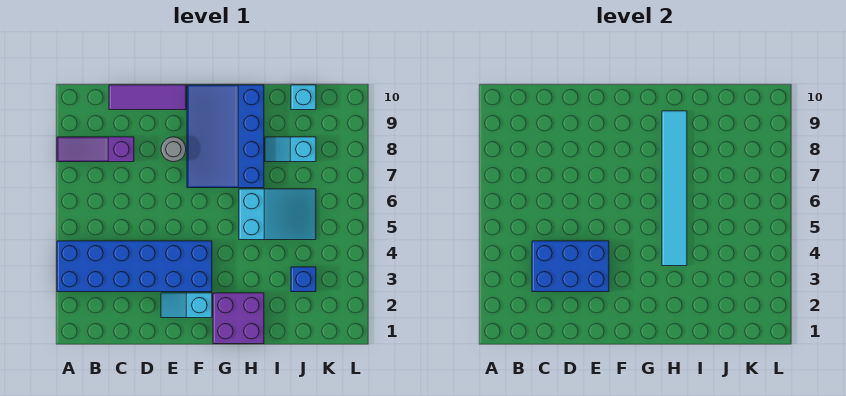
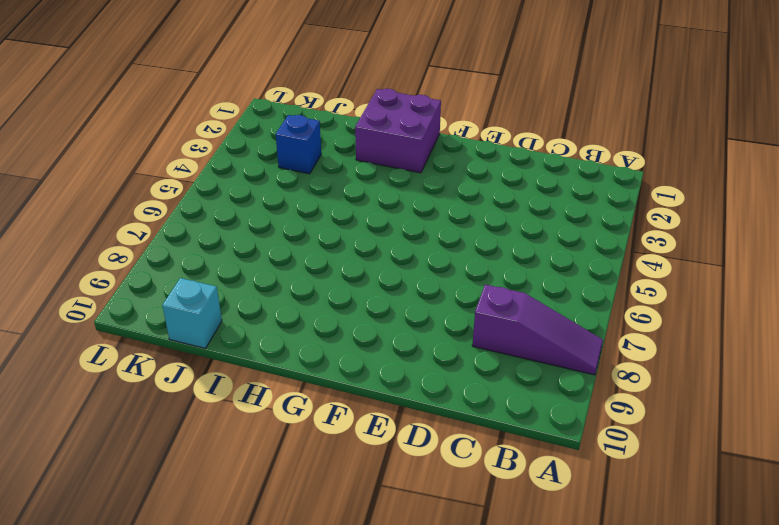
none -> blue brick A3:F4 level 1
none -> purple tile C10:E10 level 1
none -> cyan slope E2:F2 level 1 top F

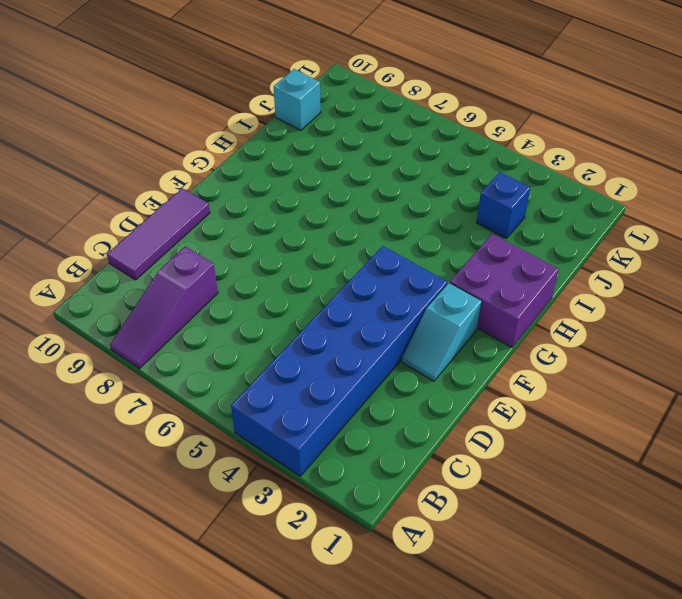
none -> grey round brick E8 level 1
none -> blue slope F7:H10 level 1 top H
none -> cyan slope H5:J6 level 1 top H

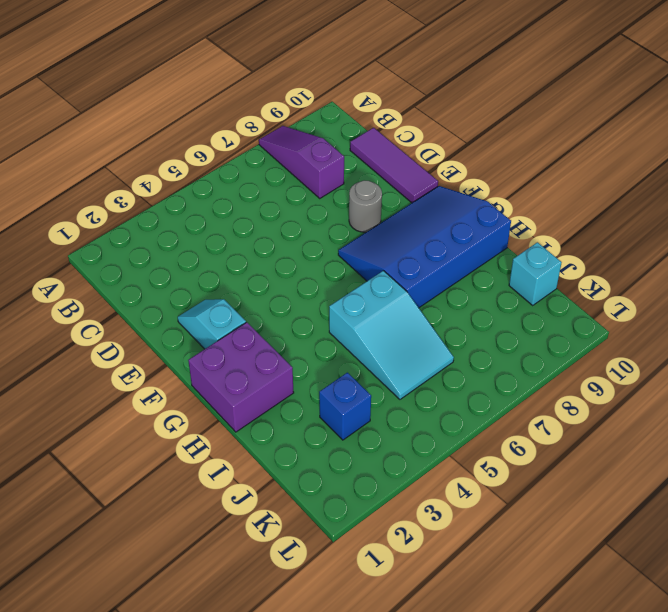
none -> blue brick A3:F4 level 1
none -> cyan slope I8:J8 level 1 top J
none -> blue brick C3:E4 level 2

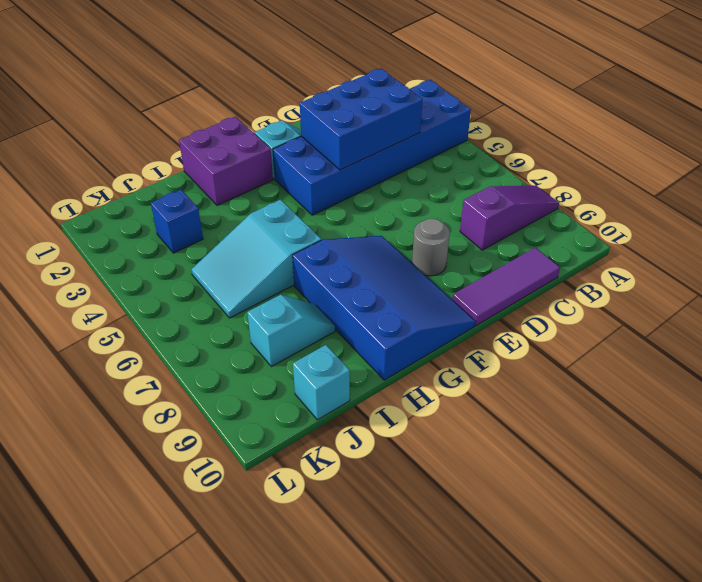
none -> cyan tile H4:H9 level 2

